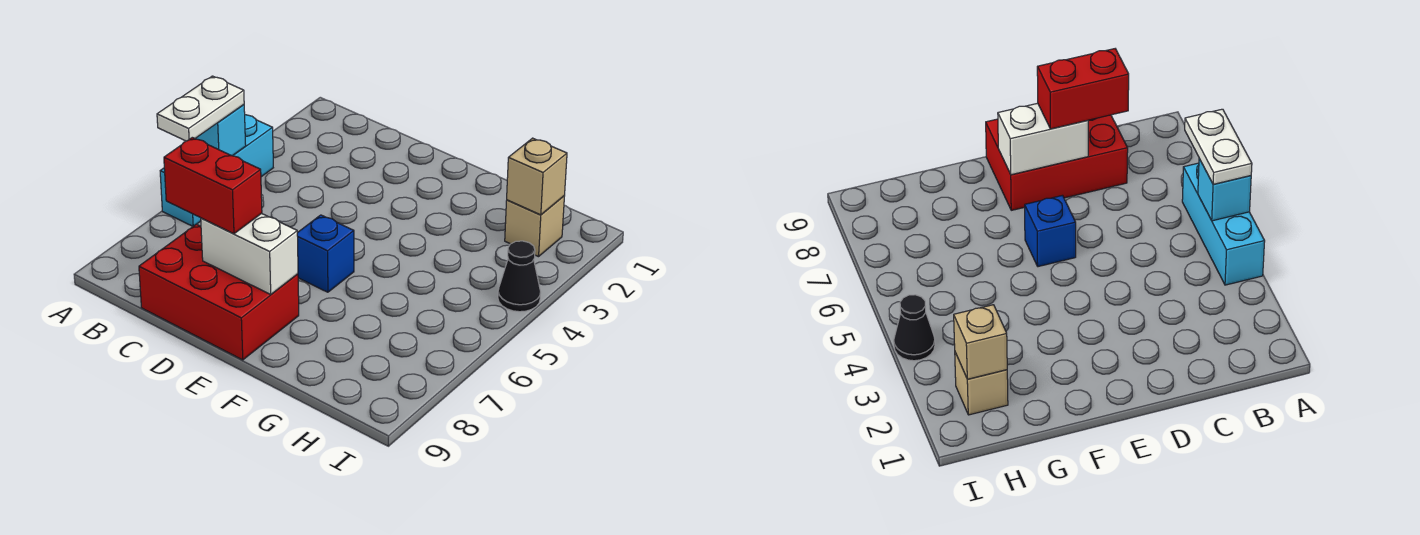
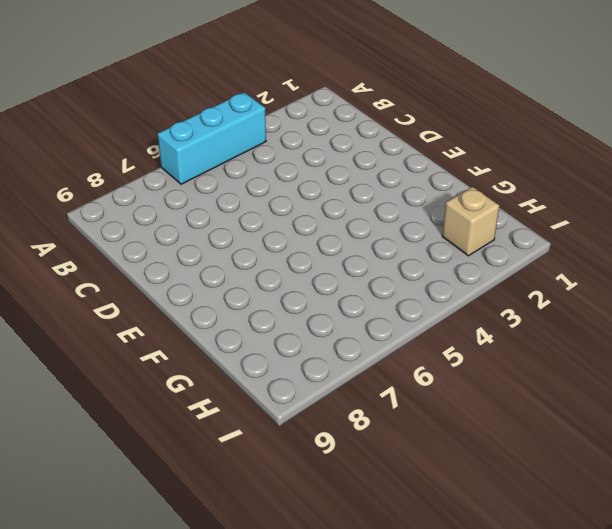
none -> red brick C8:E9 level 1
none -> blue brick E6 level 1

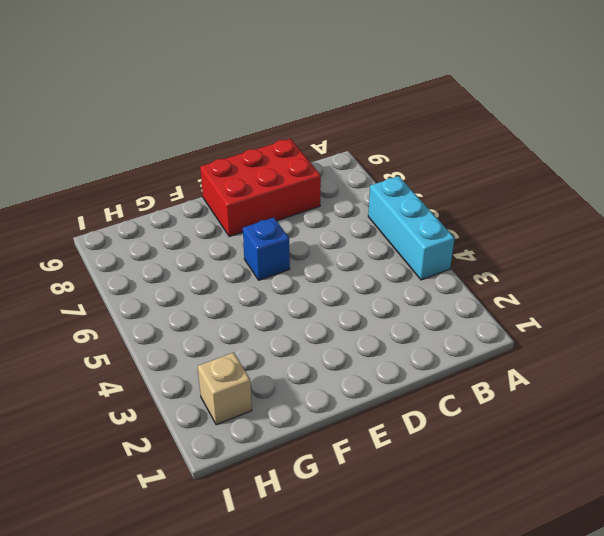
none -> black cone I4 level 1
none -> cyan brick A5 level 2

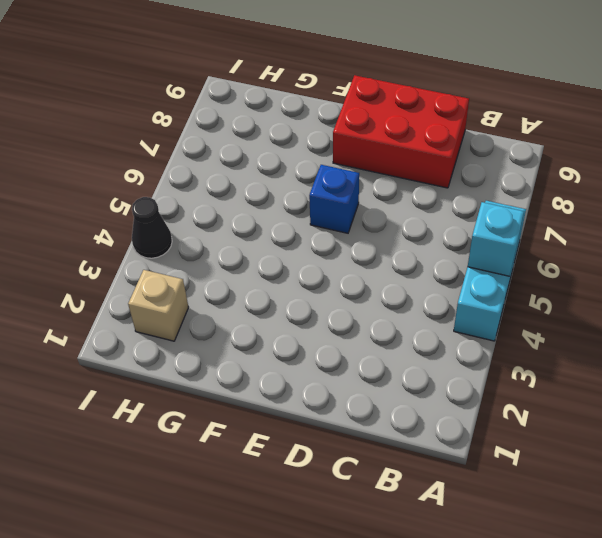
none -> white brick D8:E8 level 2
none -> tan brick H2 level 2

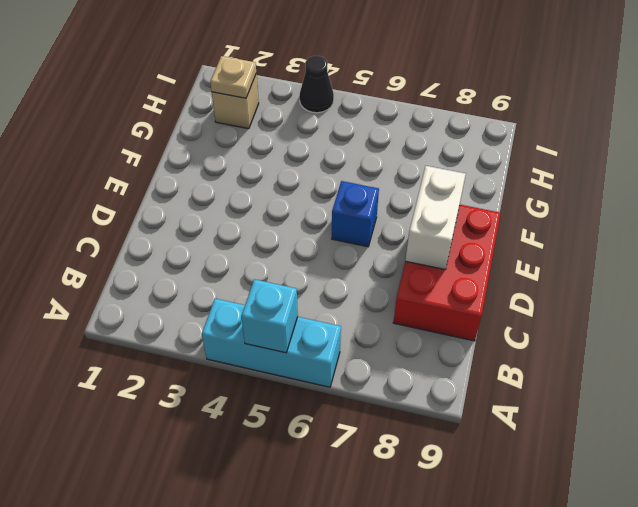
tan plate H2 level 2 -> tan brick H2 level 2
none -> white plate A5:A6 level 3
none -> red brick C8:D8 level 3

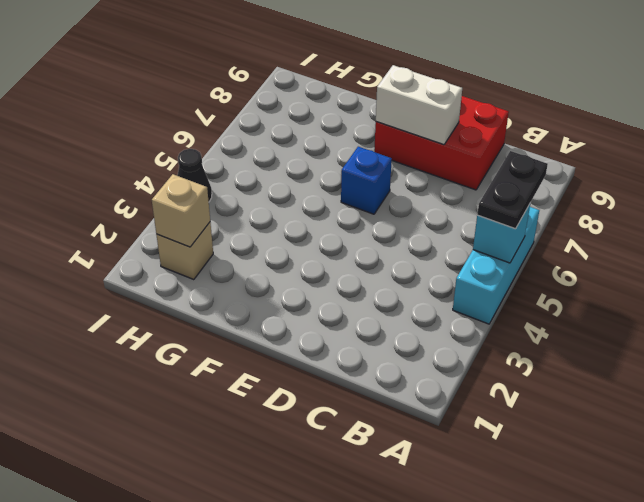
black plate A5:A6 level 3 -> white plate A5:A6 level 3
none -> red brick C8:D8 level 3

